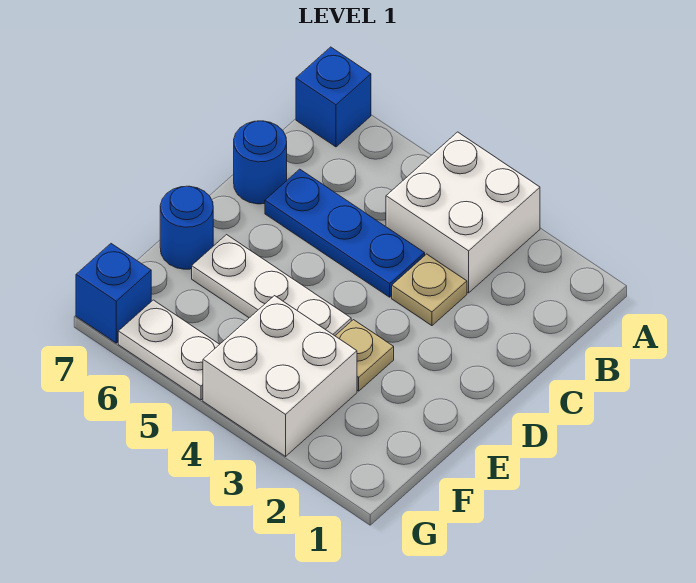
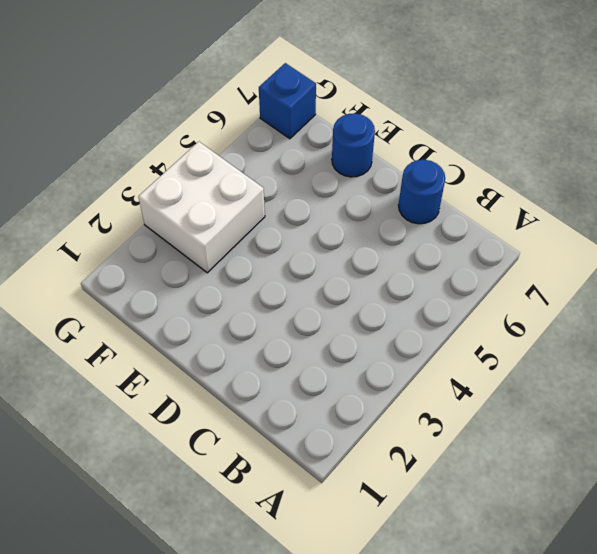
none -> white brick A3:B4 level 1
none -> blue brick A7 level 1

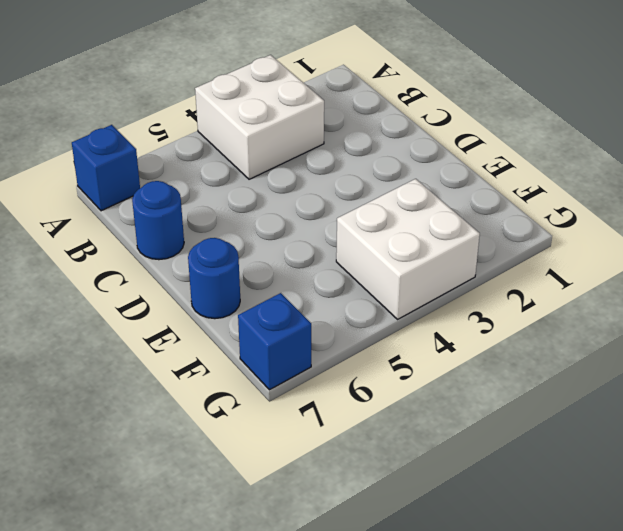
none -> tan plate C3 level 1
none -> blue plate C4:C6 level 1

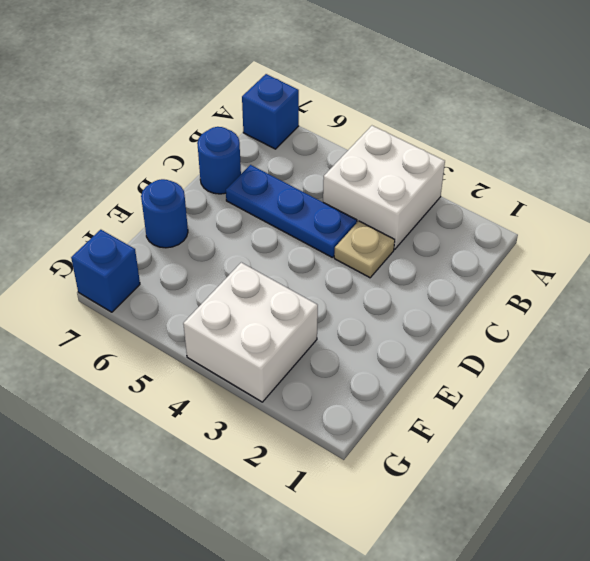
none -> tan plate E3 level 1
none -> white plate E4:E6 level 1

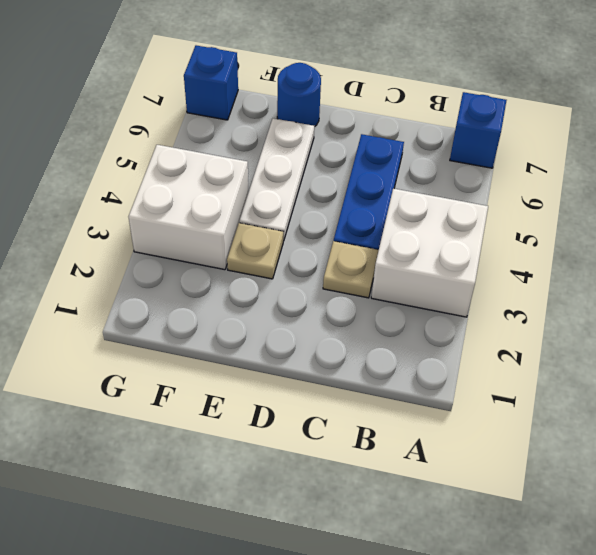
none -> blue round brick C7 level 1
none -> white plate G5:G6 level 1

